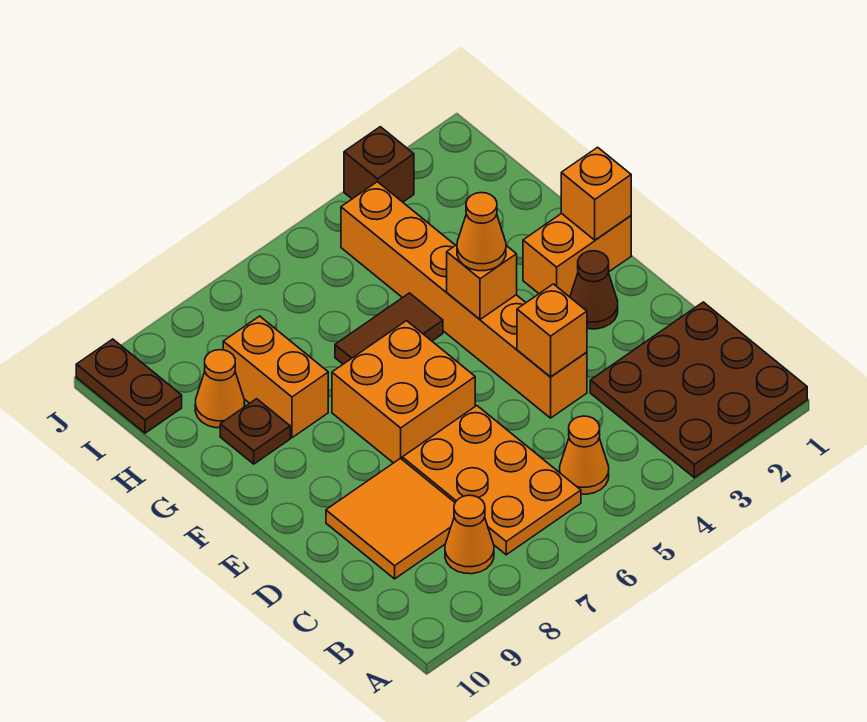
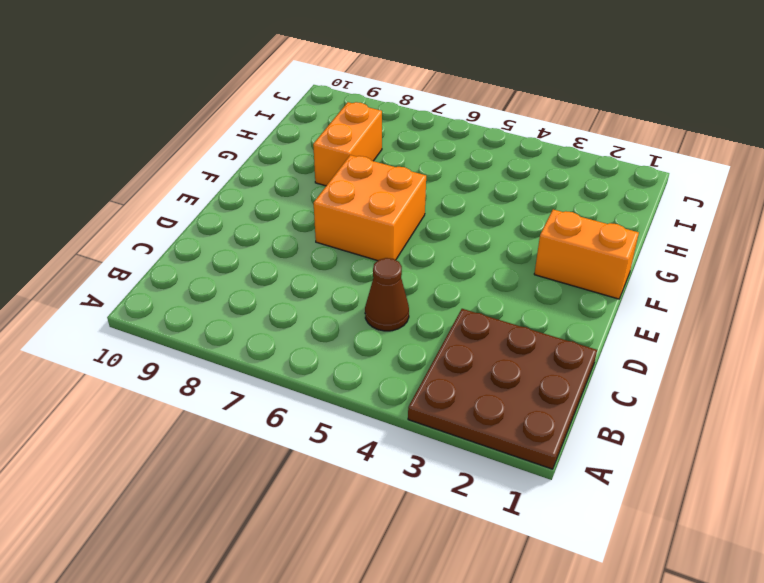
brown cone C5 level 1 -> brown cone E2 level 1
none -> orange cone B5 level 1
none -> orange plate B6:D7 level 1
none -> orange cone B8 level 1

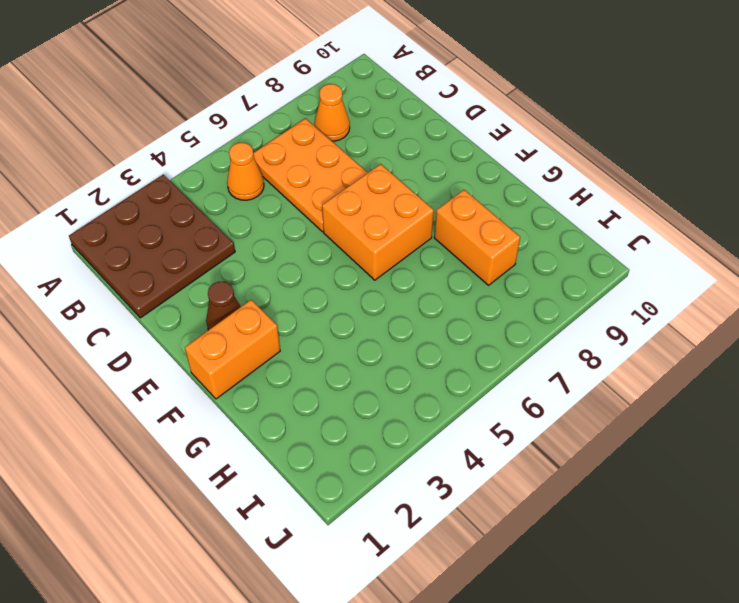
none -> orange tile C8:D9 level 1
none -> orange brick D4:I4 level 1
none -> brown tile G5:G6 level 1

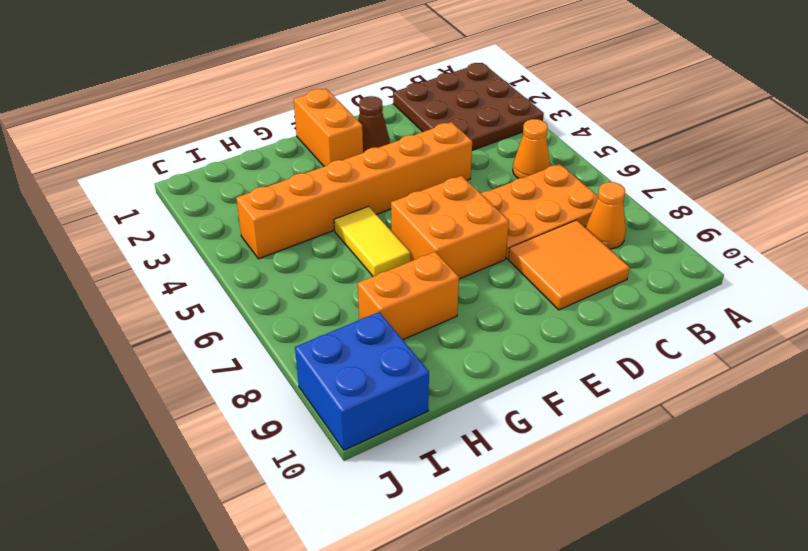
yellow tile G5:G6 level 1 -> brown tile G5:G6 level 1
blue brick I9:J10 level 1 -> brown plate I10:J10 level 1
none -> brown plate G9 level 1
none -> orange cone H9 level 1
none -> brown brick J3 level 1

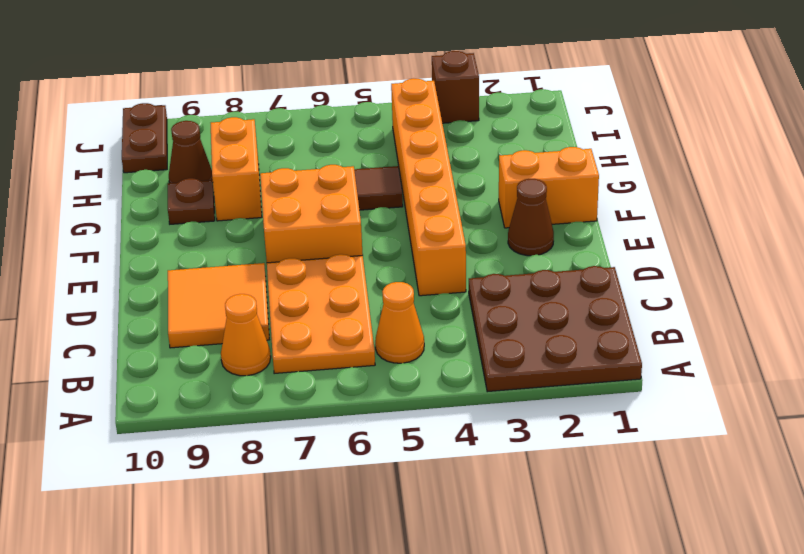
brown cone H9 level 1 -> orange cone H9 level 1
none -> orange brick D4 level 2
none -> orange brick F1 level 2
none -> orange brick F4 level 2

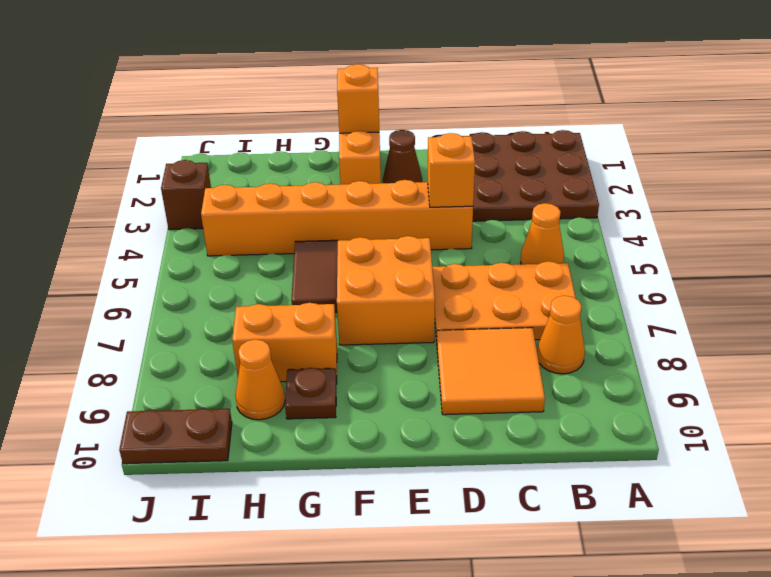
none -> orange brick F4 level 2
none -> orange cone F4 level 3

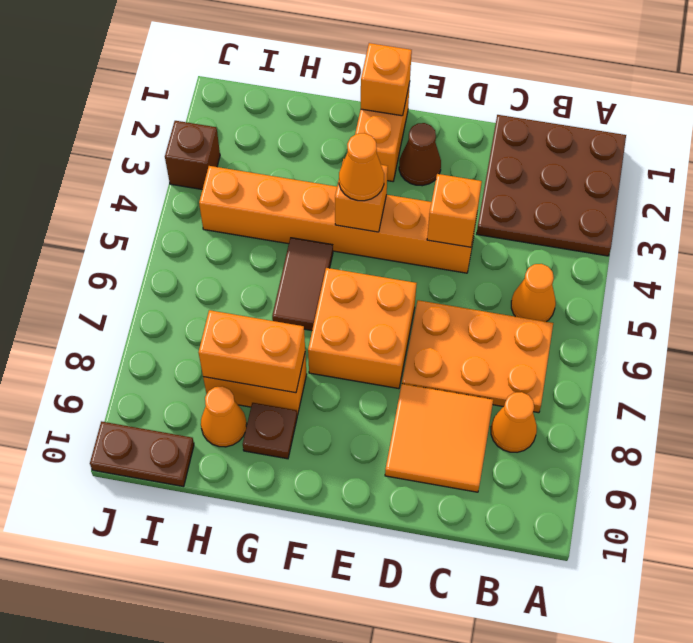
orange brick G8:H8 level 2 -> none

